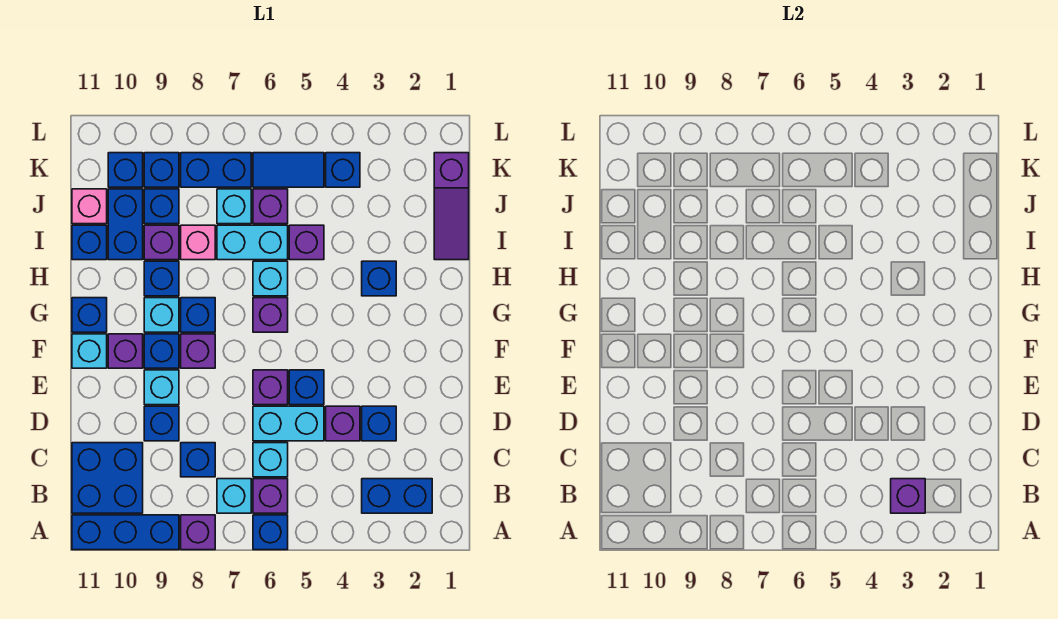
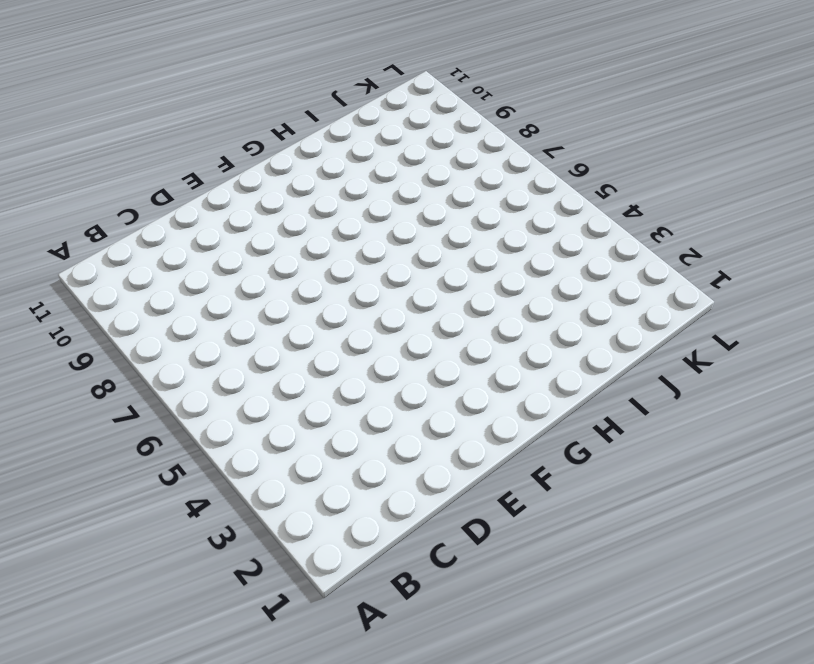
none -> blue brick A6 level 1
none -> purple brick A8 level 1
none -> blue brick A9:A11 level 1
none -> blue brick B2:B3 level 1

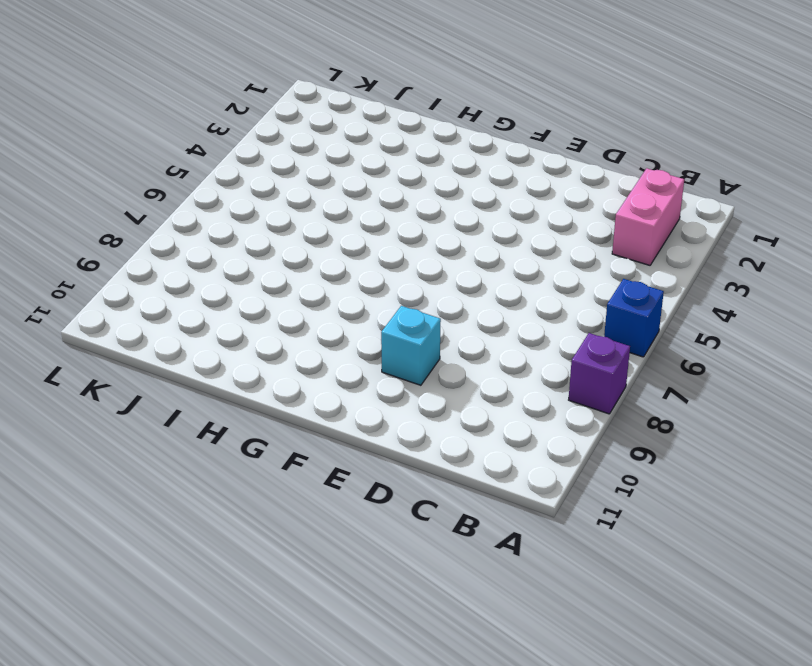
pink brick B2:B3 level 1 -> blue brick B2:B3 level 1
none -> blue brick A9:A11 level 1
none -> purple brick B6 level 1
none -> cyan brick B7 level 1
none -> blue brick B10:C11 level 1

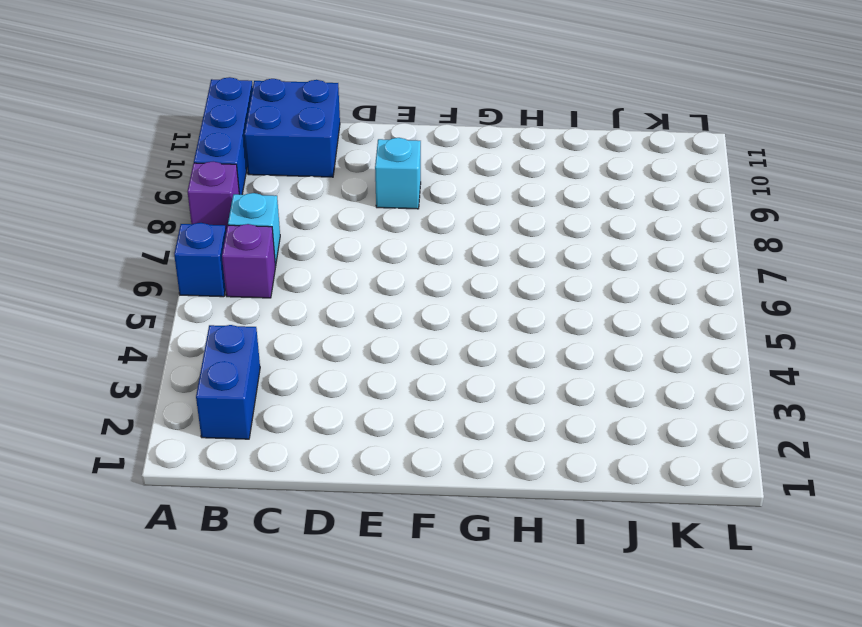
none -> cyan brick C6 level 1
none -> blue brick C8 level 1
none -> blue brick D3 level 1
none -> purple brick D4 level 1

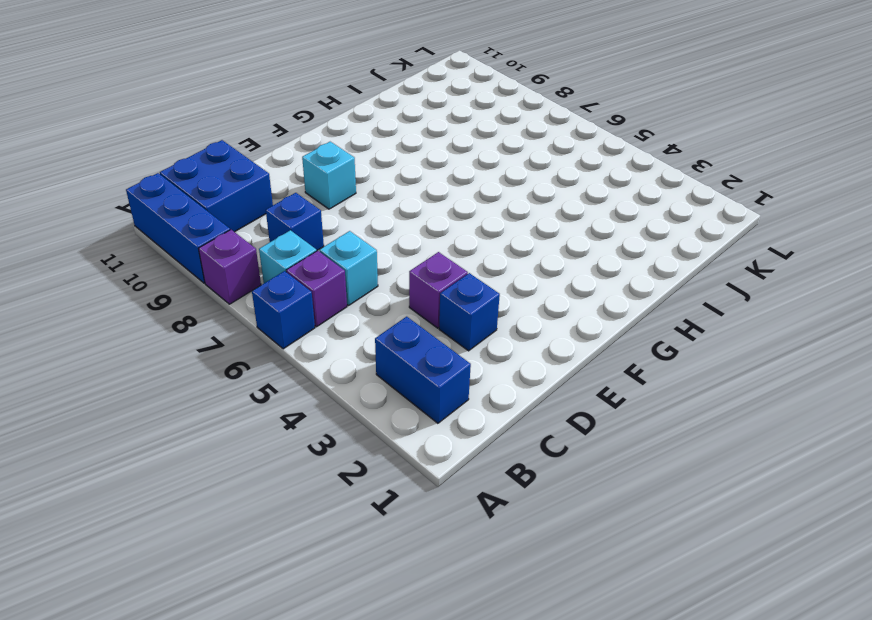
none -> cyan brick D5:D6 level 1
none -> blue brick D9 level 1
none -> blue brick E5 level 1
none -> purple brick E6 level 1

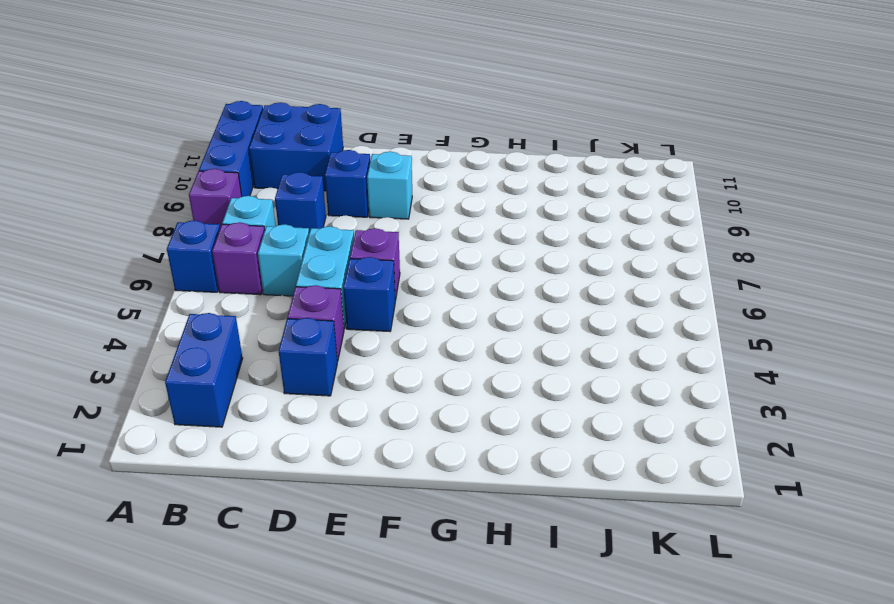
none -> purple brick F8 level 1
none -> blue brick F9 level 1
none -> purple brick F10 level 1
none -> cyan brick F11 level 1

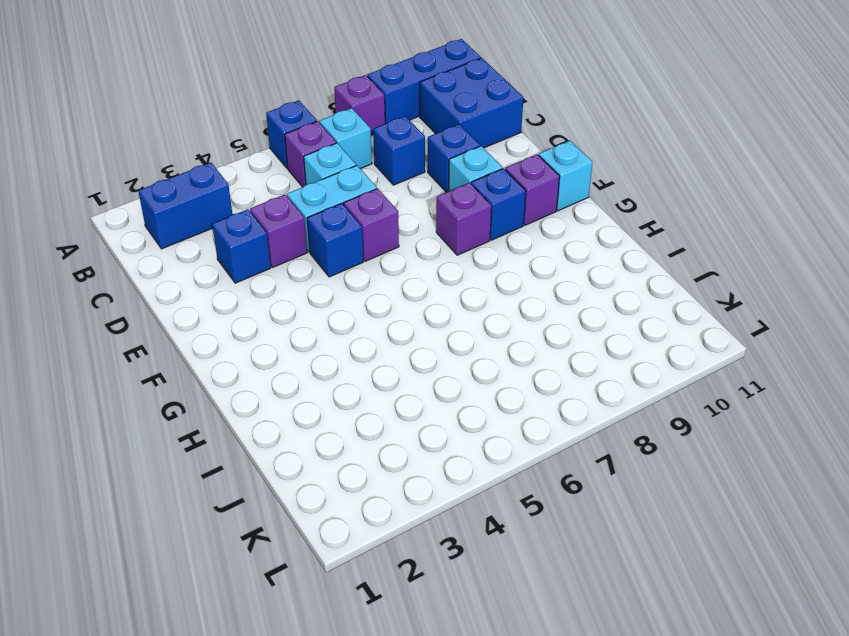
none -> purple brick G6 level 1
none -> blue brick G8 level 1
none -> cyan brick G9 level 1
none -> blue brick G11 level 1

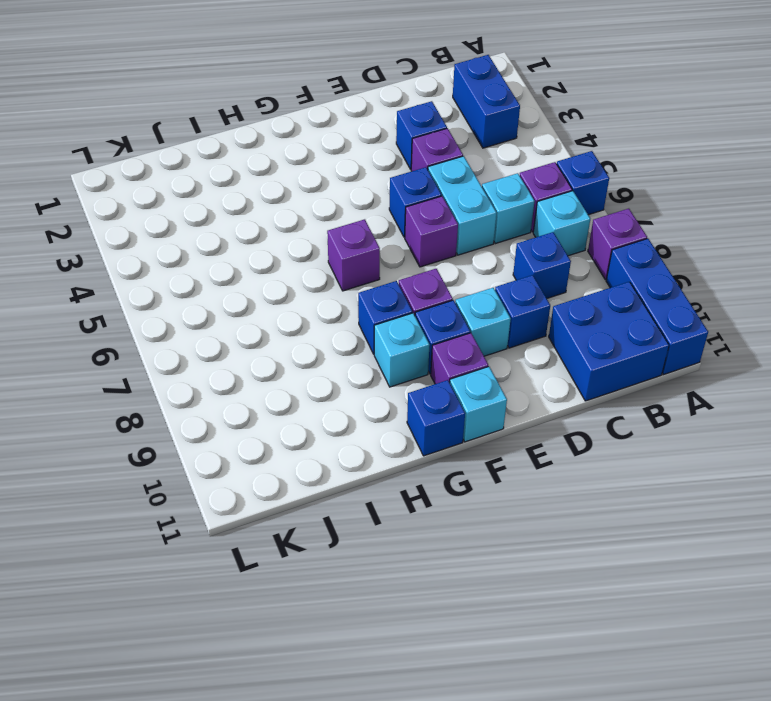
none -> blue brick H3 level 1
none -> cyan brick H6 level 1
none -> blue brick H9 level 1
none -> purple slope I1:K1 level 1 top K

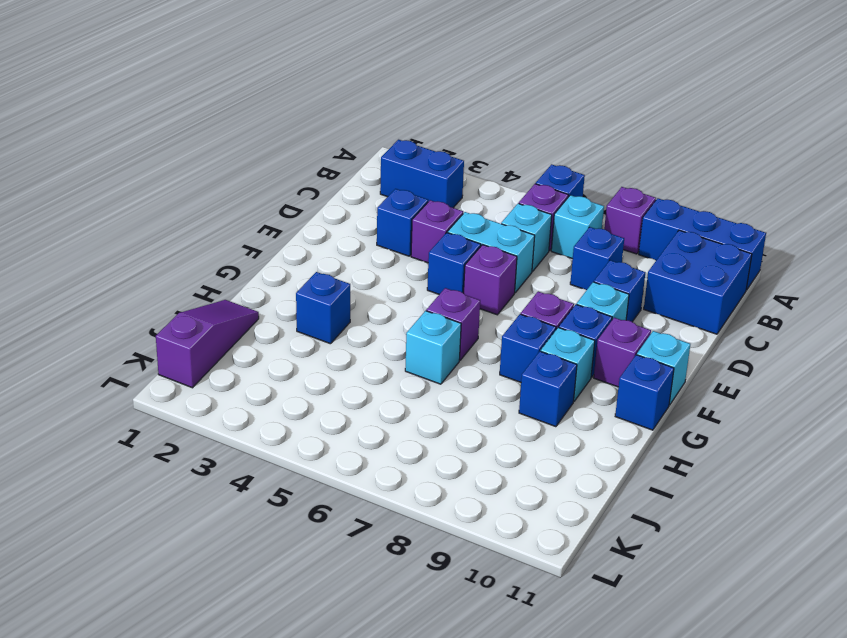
none -> purple brick I5 level 1
none -> cyan brick I6:I7 level 1
none -> pink brick I8 level 1
none -> purple brick I9 level 1

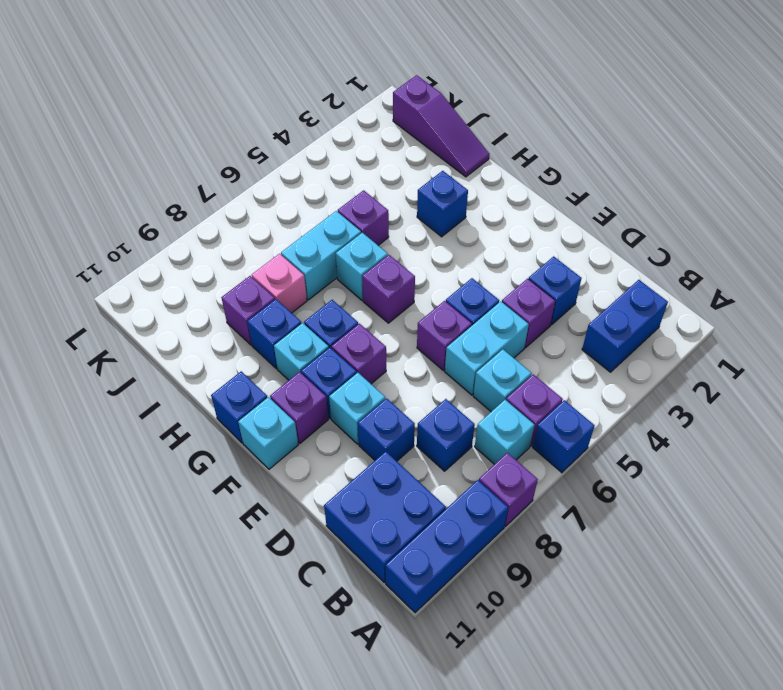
none -> blue brick I10:J10 level 1
none -> blue brick I11 level 1
none -> purple brick J6 level 1
none -> cyan brick J7 level 1

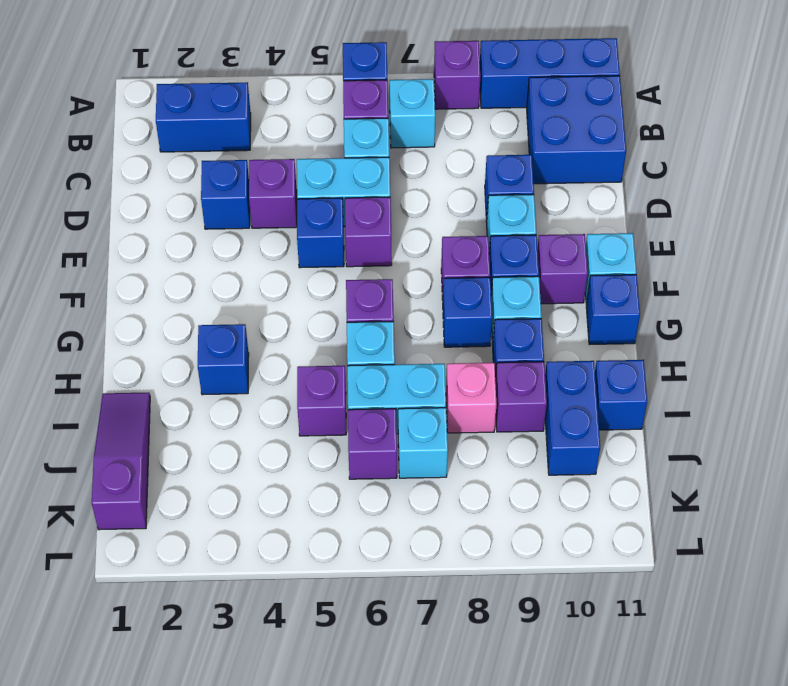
none -> blue brick C8 level 1
none -> blue brick J9 level 1
none -> pink brick J11 level 1
none -> blue brick K4 level 1

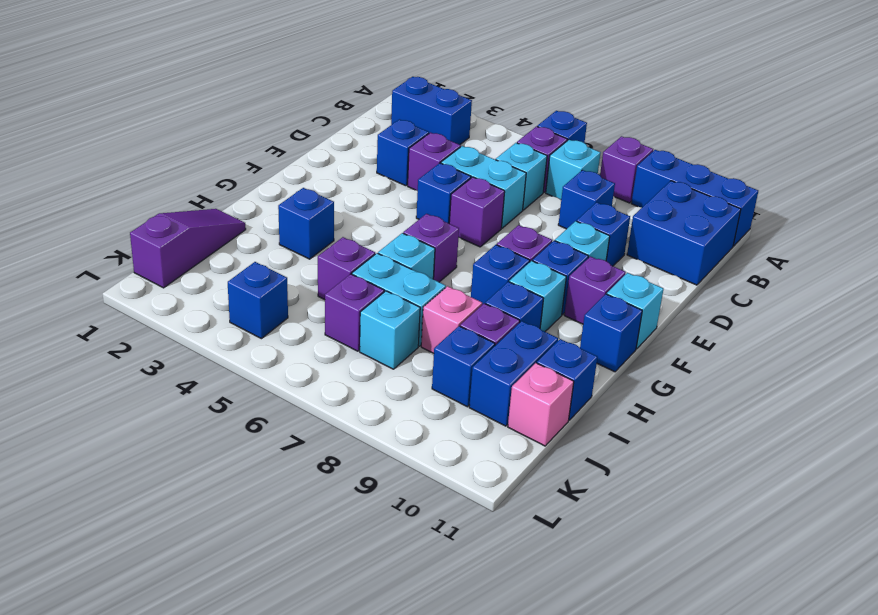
none -> blue tile K5:K6 level 1
none -> blue brick K7:K8 level 1
none -> blue brick K9 level 1
none -> blue brick K10 level 1

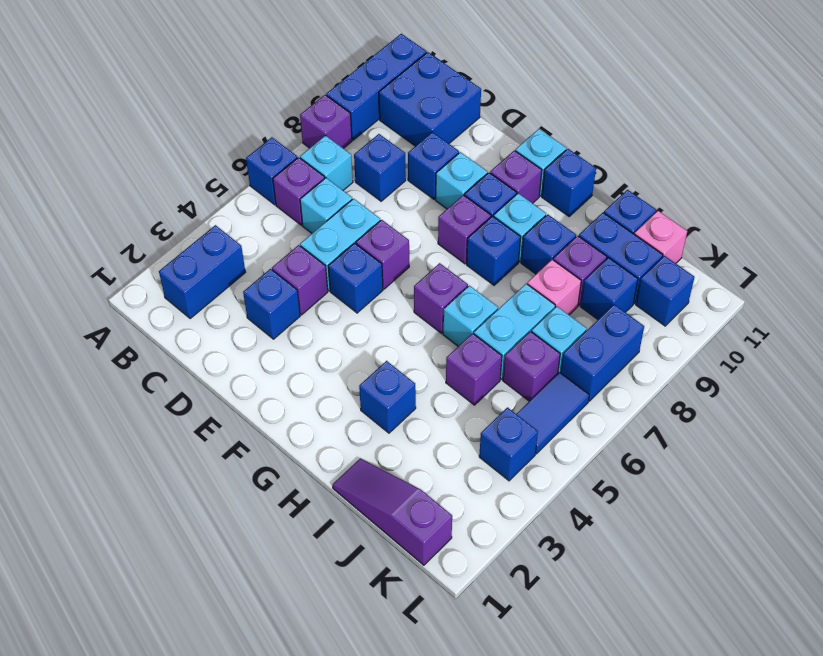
none -> blue brick K9 level 1
none -> purple brick B3 level 2

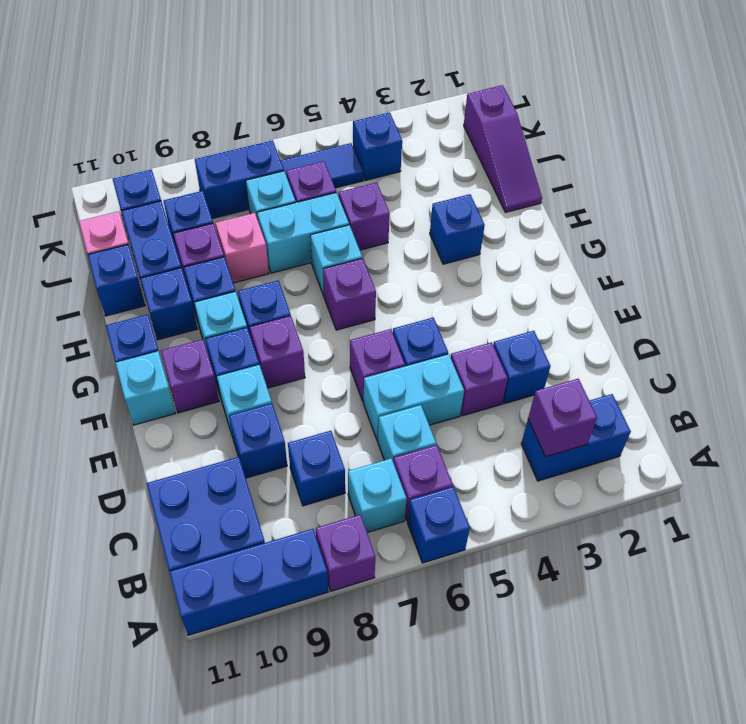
blue brick H10 level 1 -> blue brick K9 level 1

